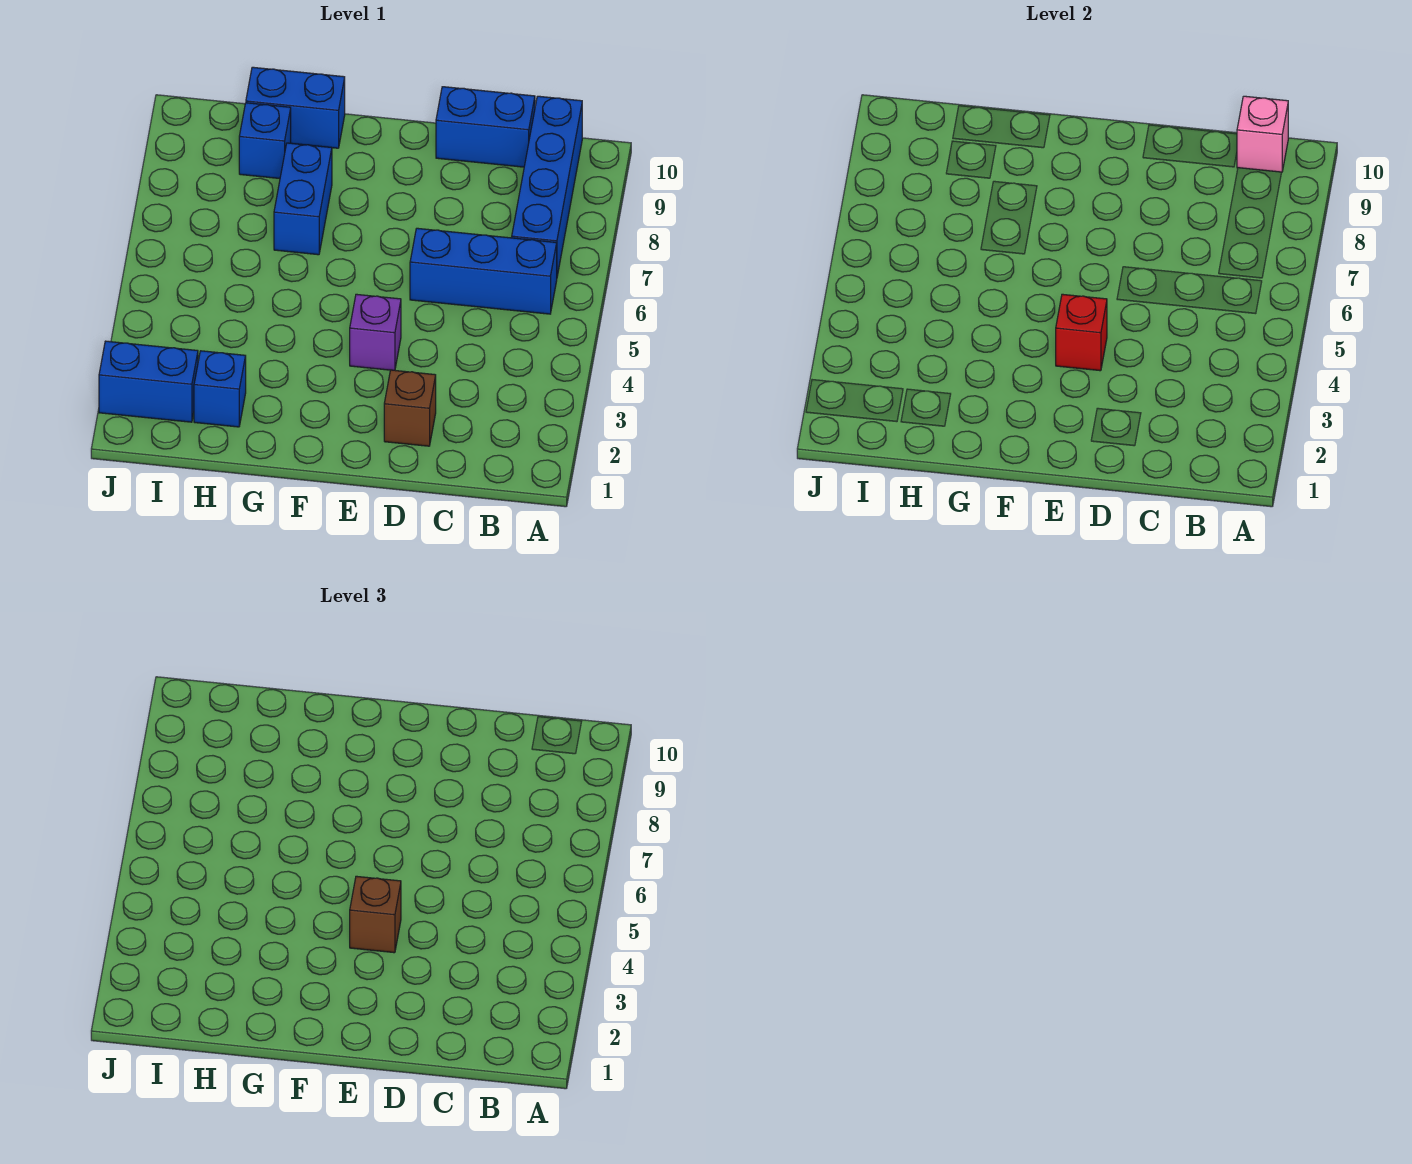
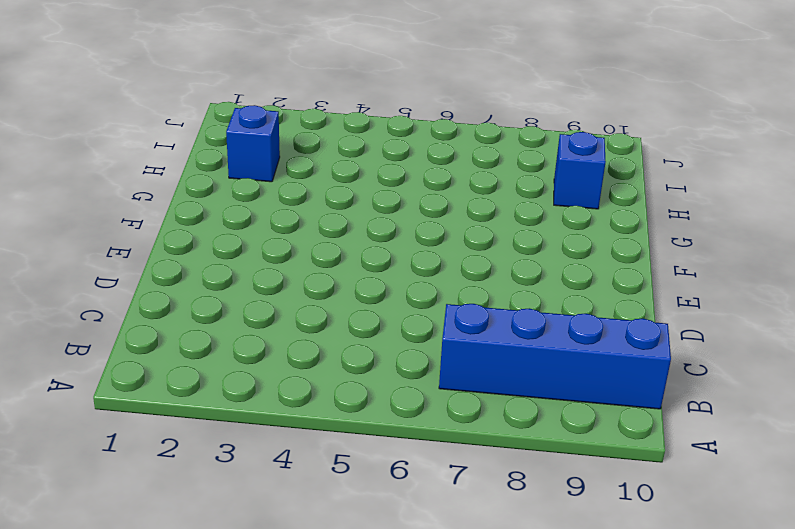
none -> blue brick B6:D6 level 1
none -> blue brick C10:D10 level 1
none -> brown brick D2 level 1

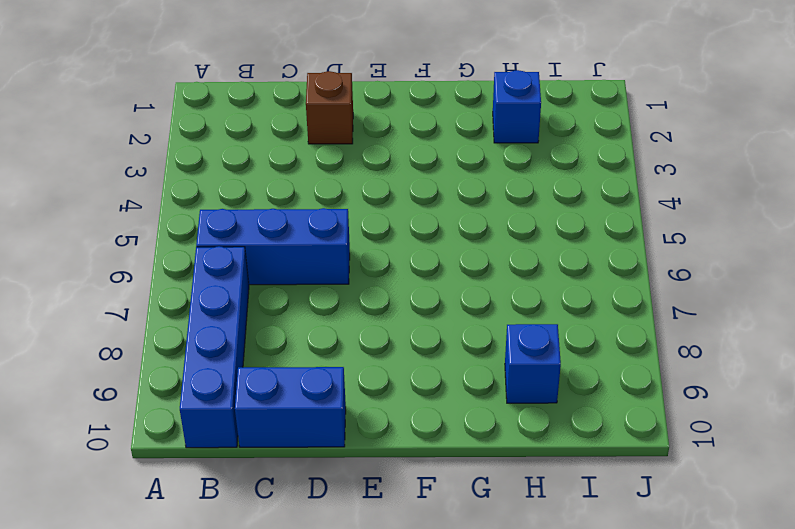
none -> purple brick E4 level 1
none -> blue brick G7:G8 level 1
none -> blue brick G10:H10 level 1

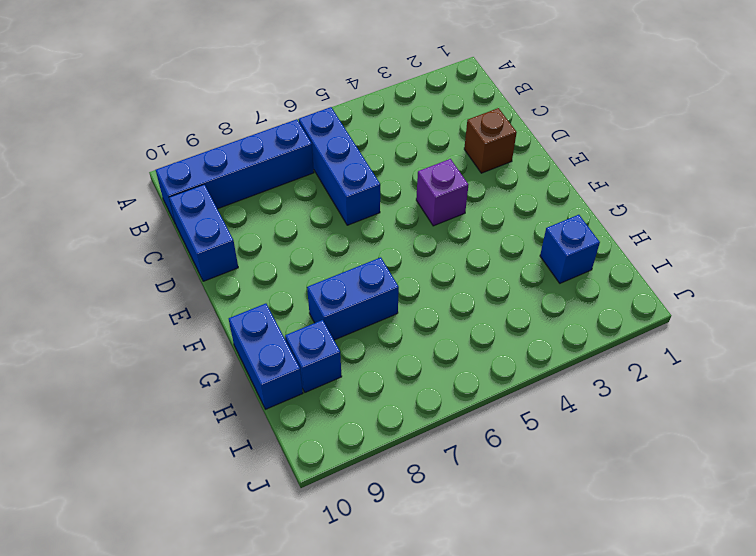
none -> blue brick I2:J2 level 1
none -> pink brick B10 level 2
none -> red brick E4 level 2

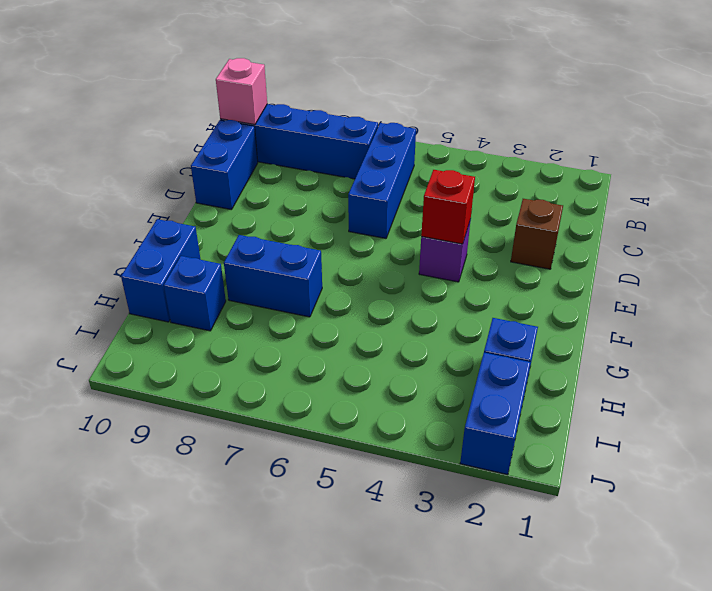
none -> brown brick E4 level 3

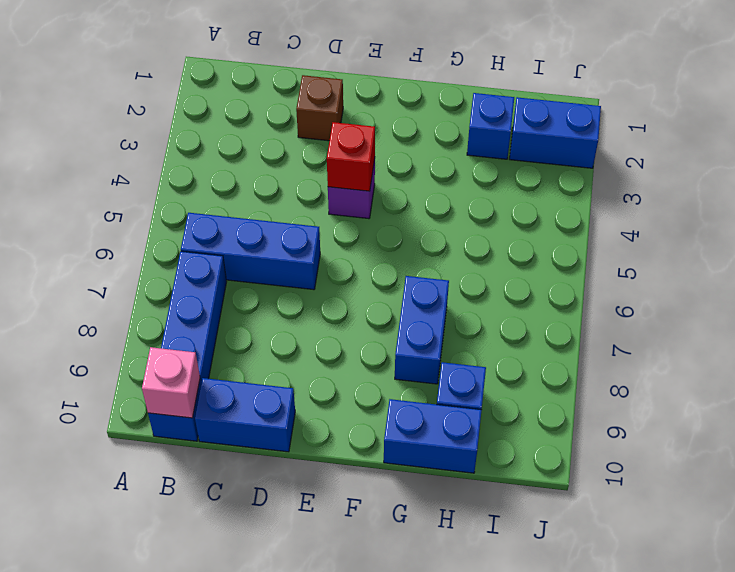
none -> brown brick E4 level 3

